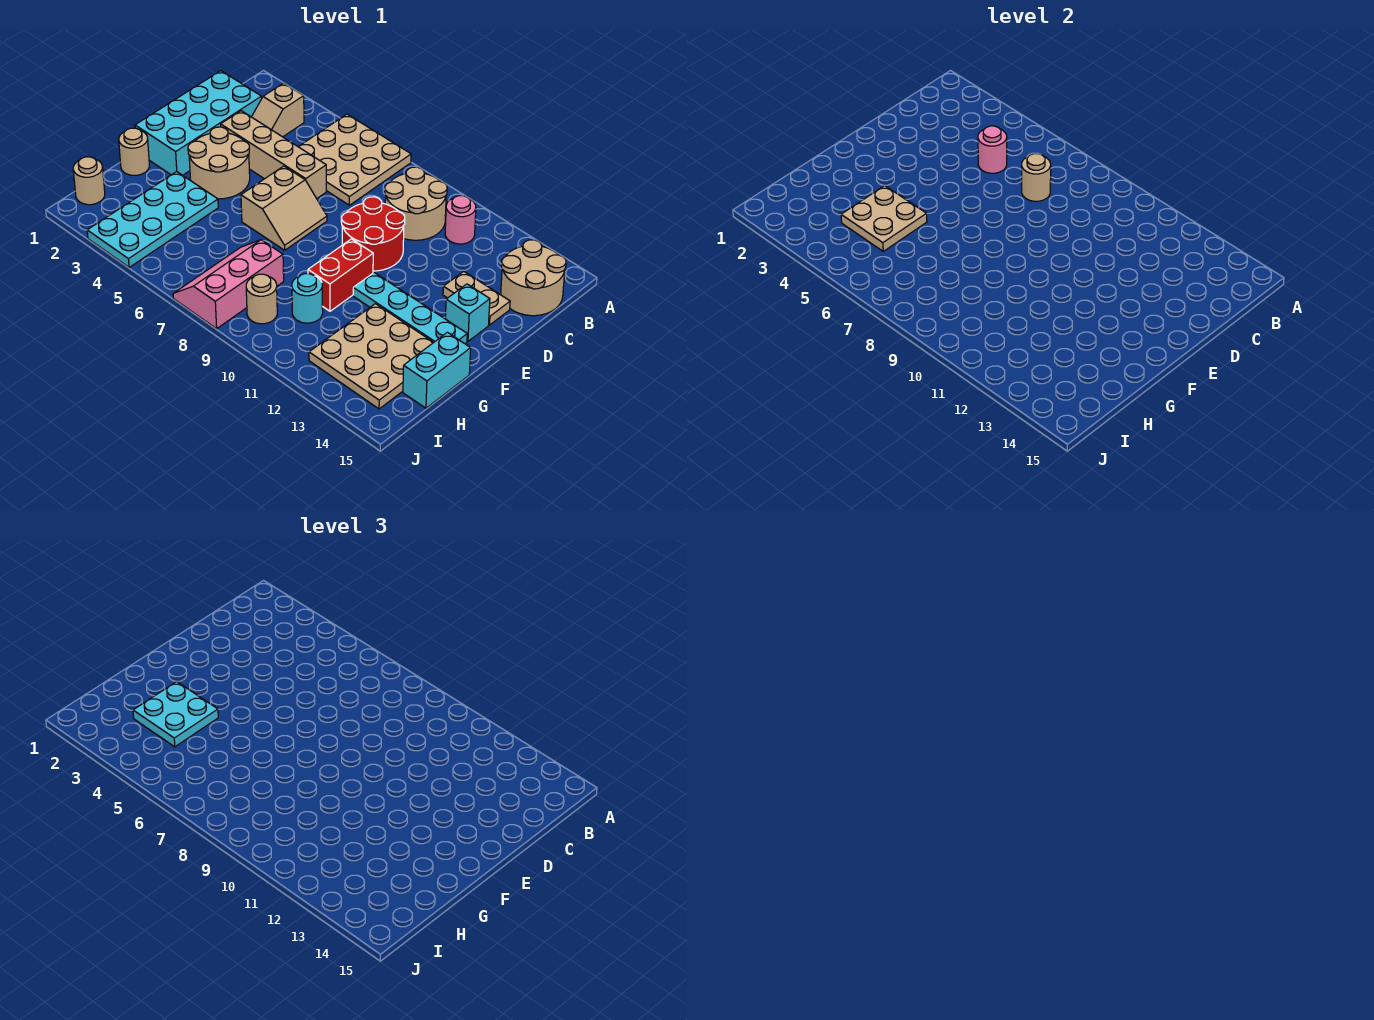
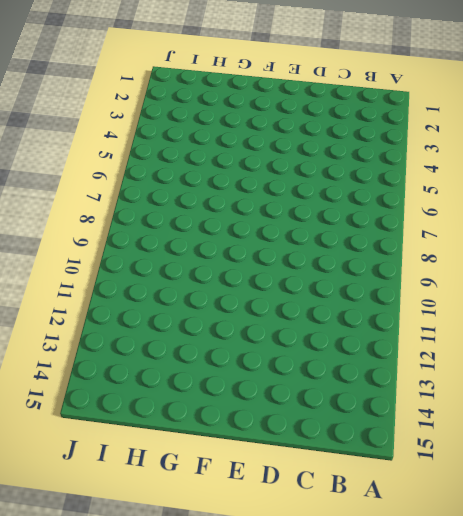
none -> tan plate A5:C7 level 1
none -> tan slope B3:C3 level 1 top B
none -> tan round brick B9:C10 level 1

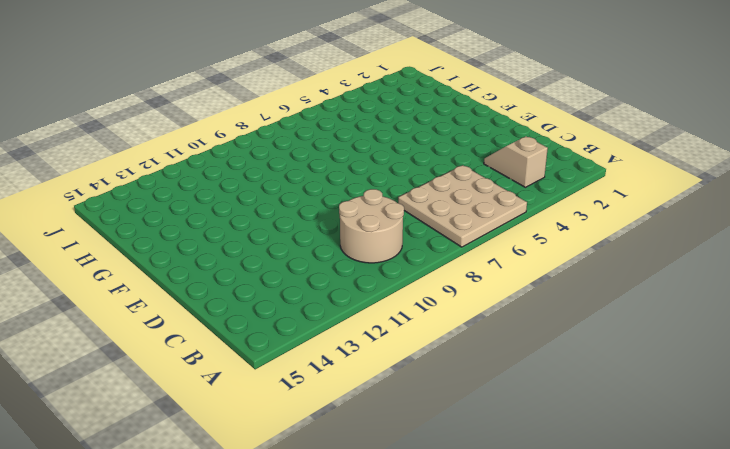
none -> pink round brick B11 level 1
none -> tan round brick B14:C15 level 1
none -> cyan brick C1:F2 level 1

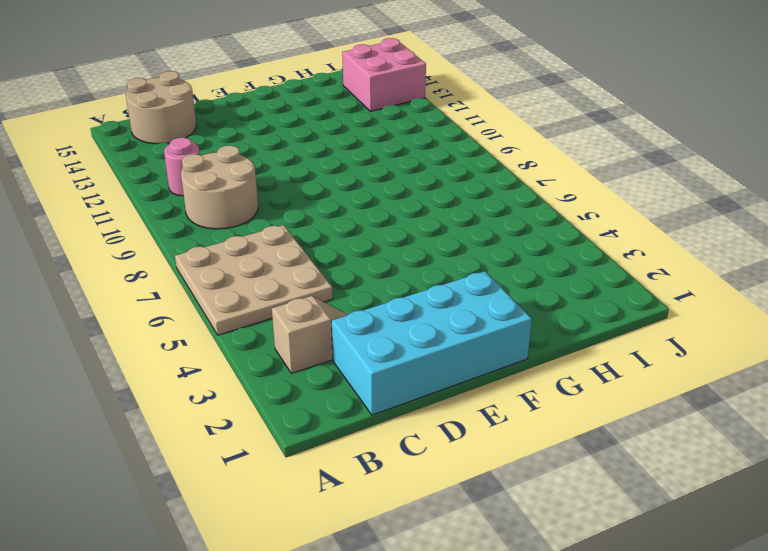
pink brick I13:J14 level 1 -> tan plate G12:I14 level 1
none -> tan brick D3:D6 level 1
none -> red round brick D9:E10 level 1
none -> tan plate D13:D14 level 1

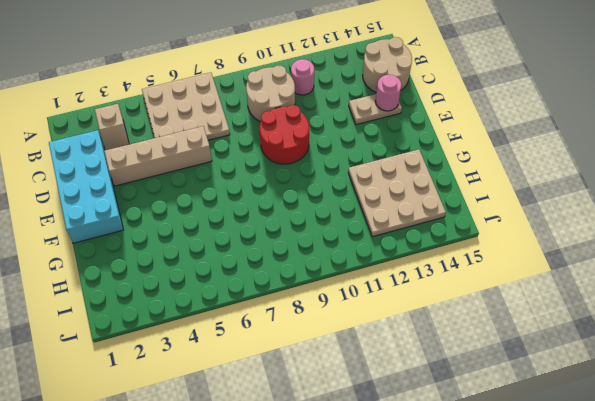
pink round brick D14 level 2 -> pink round brick C5 level 2
none -> tan round brick E3:F4 level 1
none -> tan slope E6:F7 level 1 top 6
none -> cyan brick E14 level 1

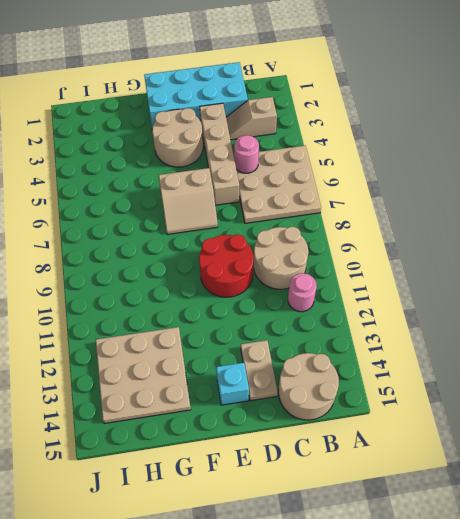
none -> red brick F10:G10 level 1
none -> cyan plate F11:F14 level 1
none -> tan round brick G1 level 1

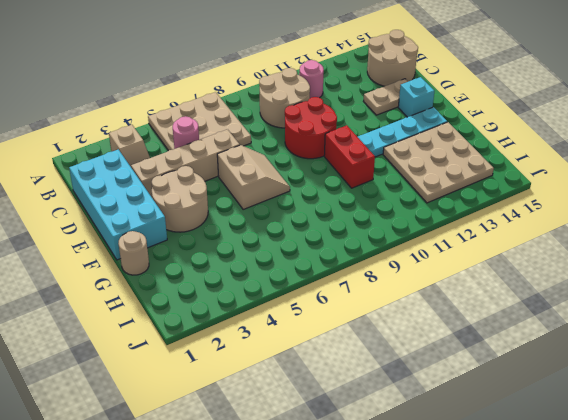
none -> cyan plate G3:J4 level 1
none -> cyan brick G15:H15 level 1
none -> pink slope H7:J8 level 1 top 8

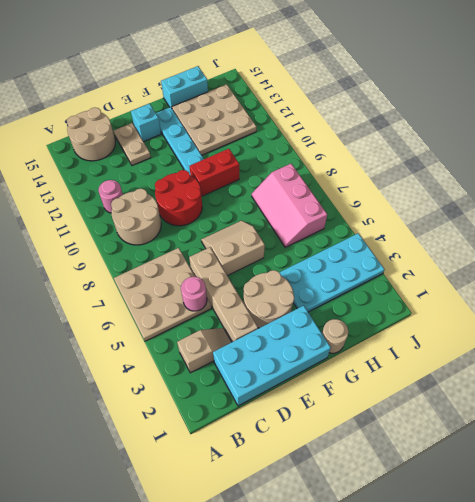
pink slope H6:I8 level 1 top I -> pink slope H7:J8 level 1 top 8
none -> cyan round brick H10 level 1
none -> tan round brick I1 level 1
none -> tan round brick I9 level 1

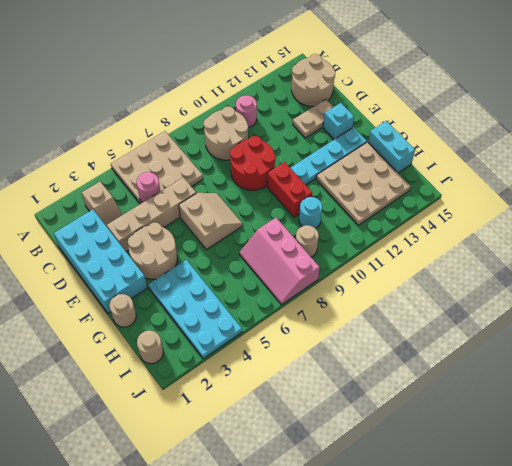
none -> tan round brick C7 level 2
none -> tan plate G4:H5 level 2
none -> cyan plate G3:H4 level 3

